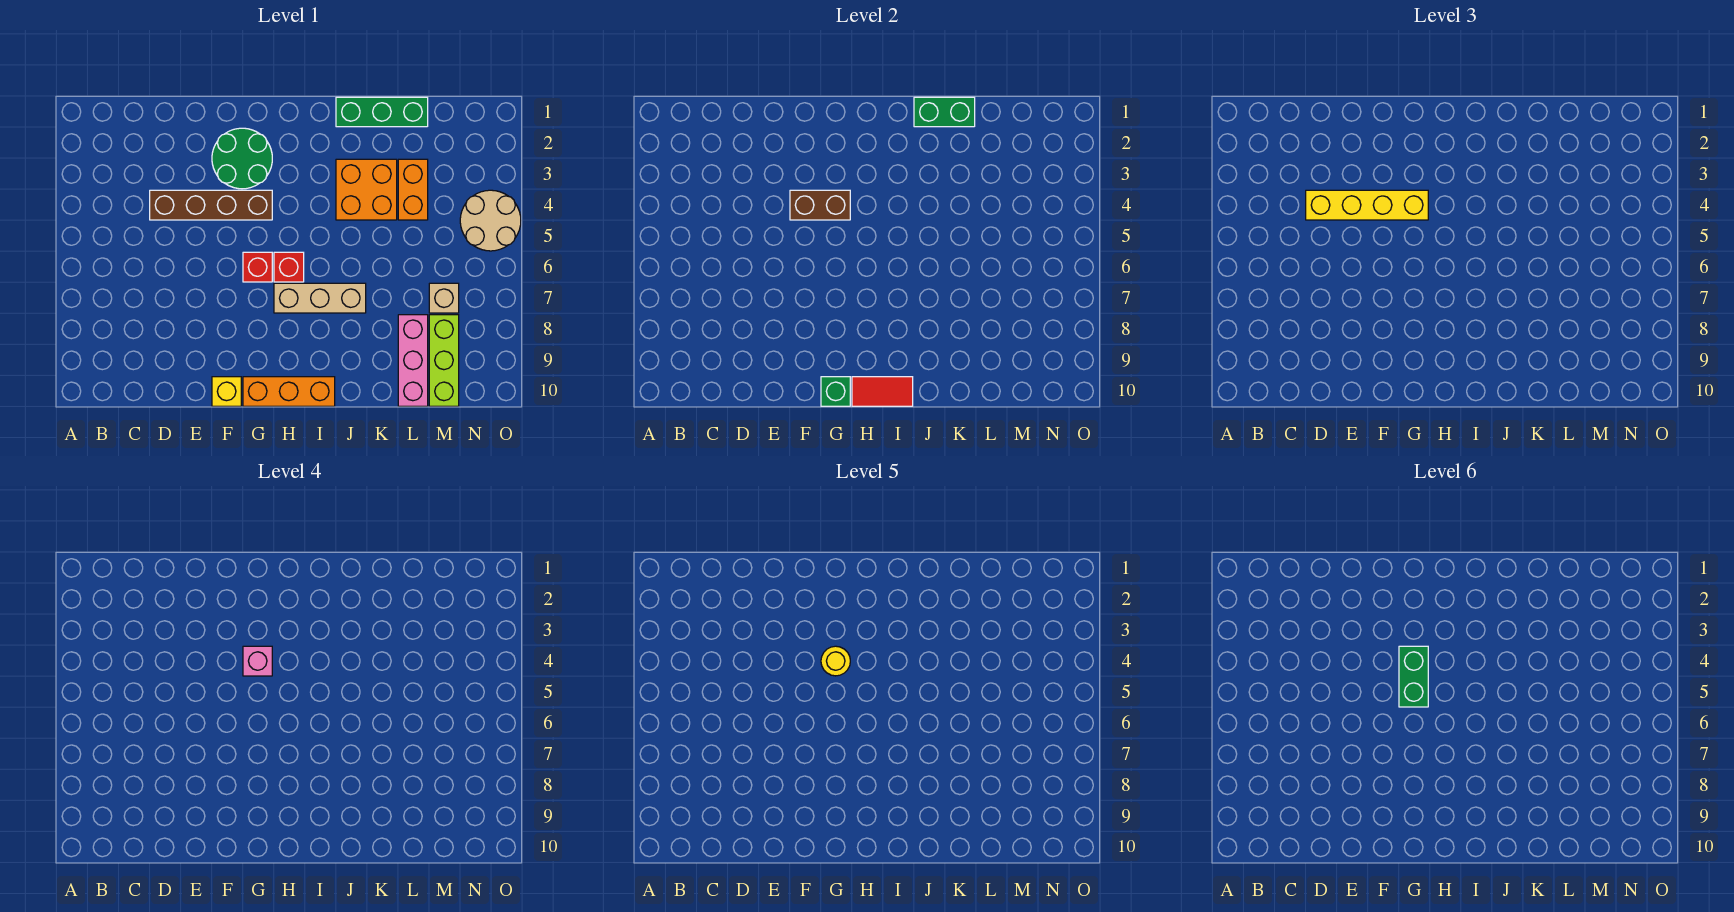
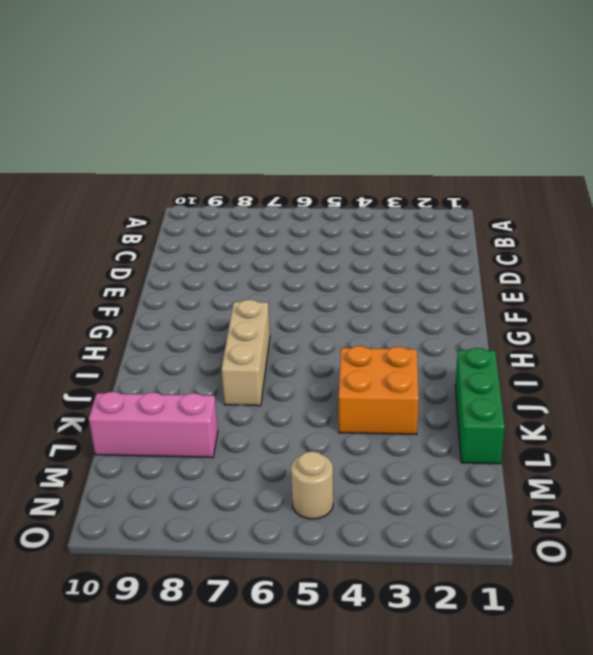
tan round brick N5 level 1 -> tan round brick N4:O5 level 1
none -> brown brick D4:G4 level 1
none -> green round brick F2:G3 level 1
none -> yellow brick F10 level 1

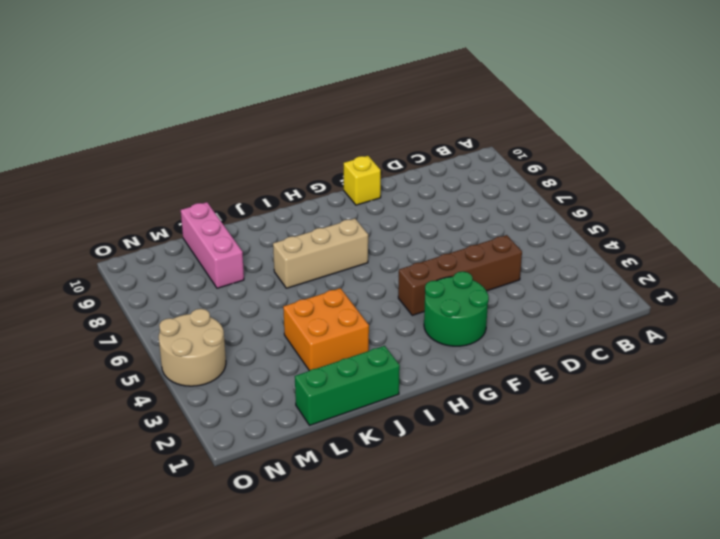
none -> red brick G6 level 1
none -> orange brick G10:I10 level 1
none -> red brick H6 level 1

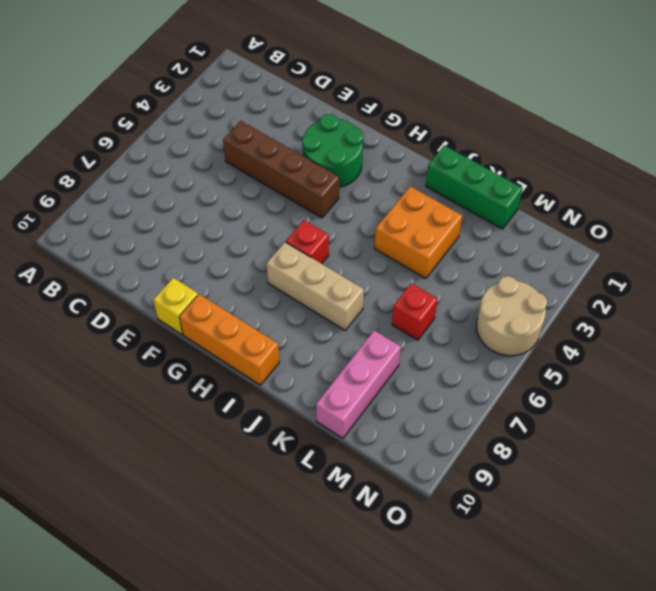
red brick L6 level 1 -> red brick G6 level 1
none -> orange brick L3:L4 level 1
none -> tan brick M7 level 1
none -> lime brick M8:M10 level 1

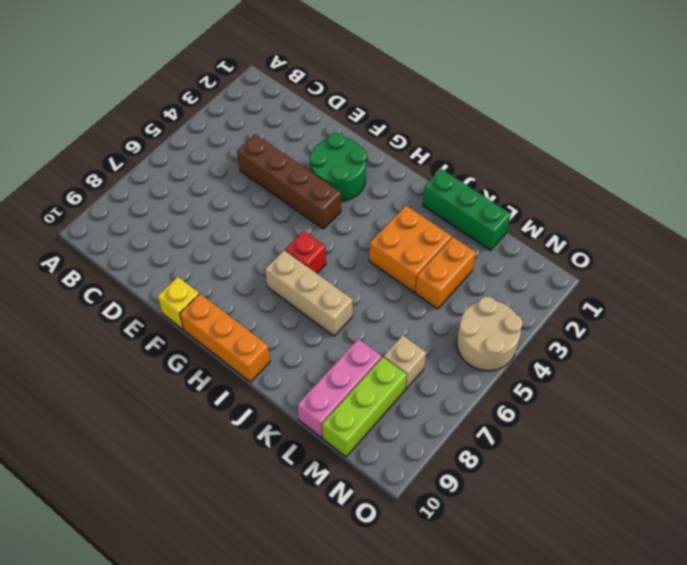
none -> red brick G6 level 1
none -> brown brick F4:G4 level 2
none -> green brick G10 level 2

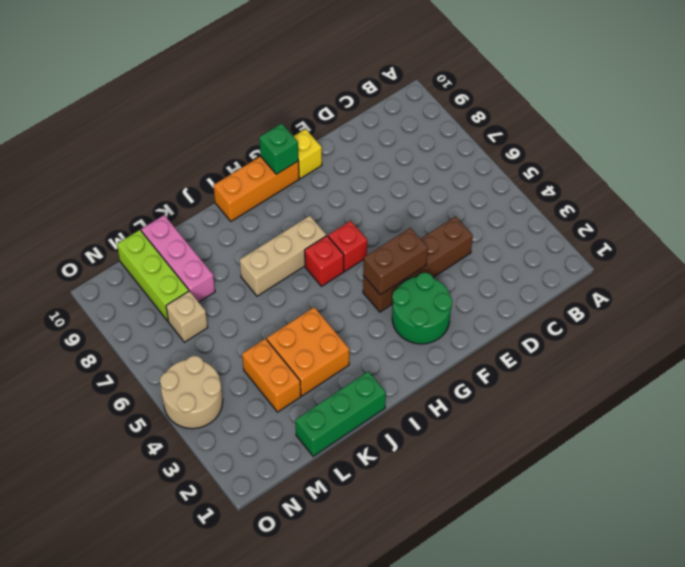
none -> red tile H10:I10 level 2
none -> green brick J1:K1 level 2
none -> yellow brick D4:G4 level 3

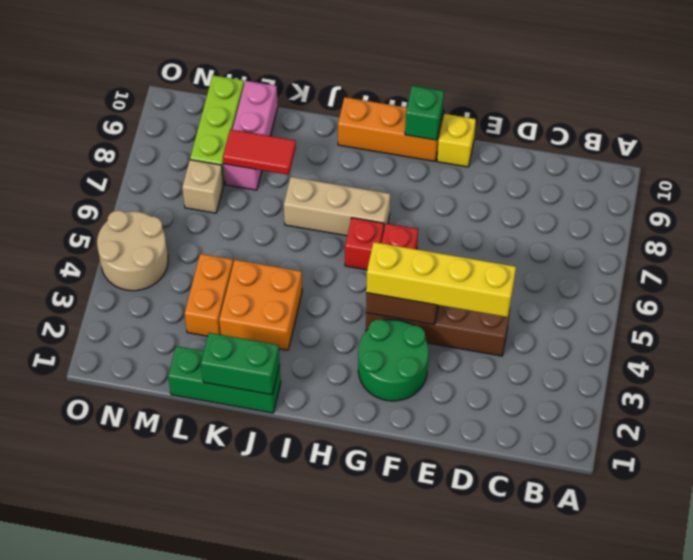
red tile K8:L8 level 2 -> red tile H10:I10 level 2
none -> pink brick G4 level 4
none -> yellow round brick G4 level 5
none -> green brick G4:G5 level 6

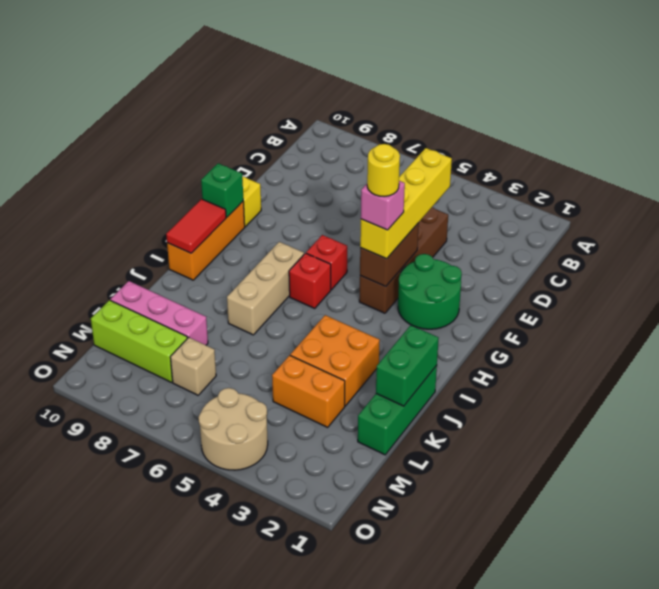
none -> green brick G4:G5 level 6

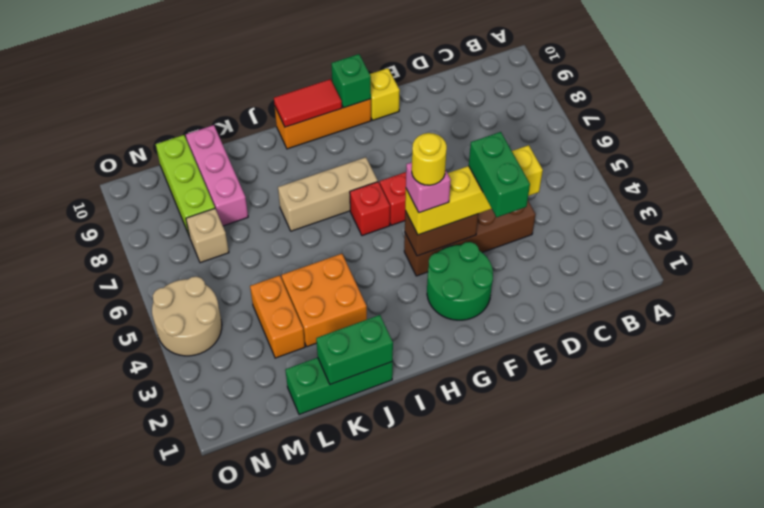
green brick E3:E4 level 4 -> green brick G4:G5 level 6

